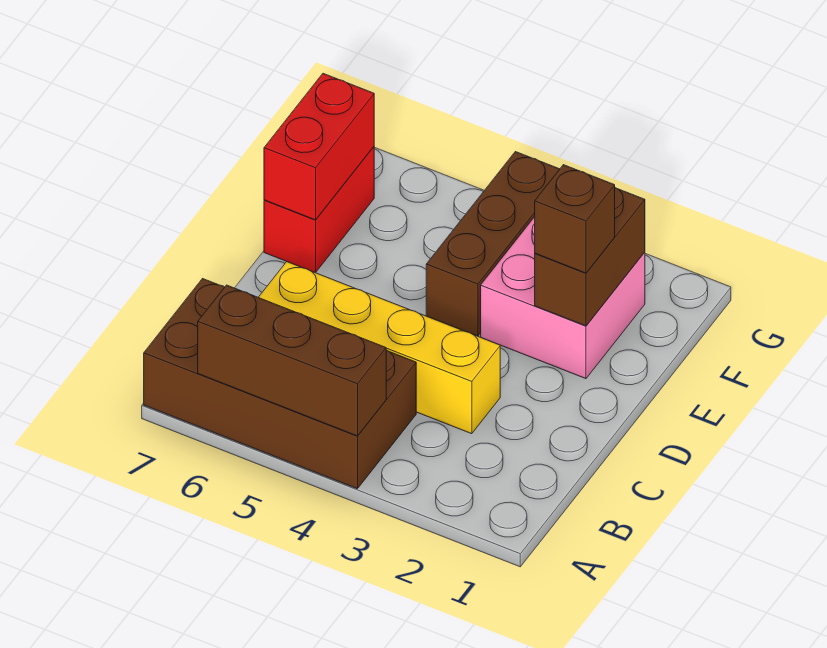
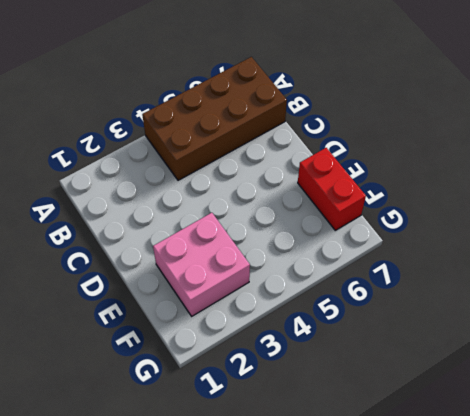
none -> yellow brick C3:C6 level 1
none -> brown brick E4:G4 level 1

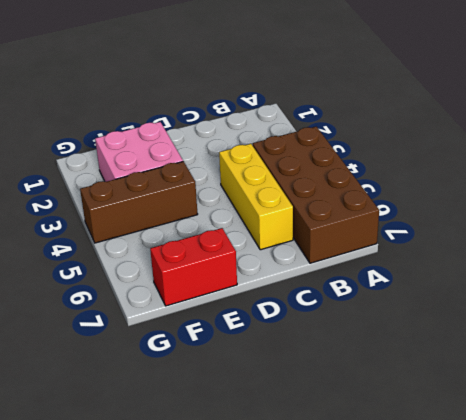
yellow brick C4:C6 level 1 -> yellow brick C3:C6 level 1
none -> brown brick A4:A6 level 2
none -> brown brick E2:F2 level 2

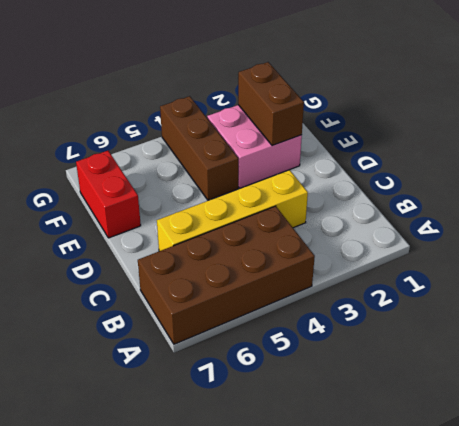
none -> brown brick A4:A6 level 2
none -> red brick E7:F7 level 2

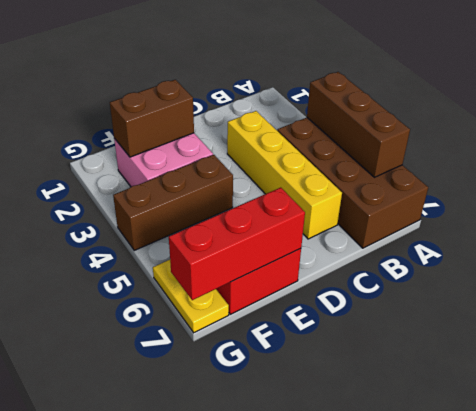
red brick E7:G7 level 2 -> red brick E7:F7 level 2
yellow plate G6:G7 level 1 -> none
none -> brown brick E2 level 3

